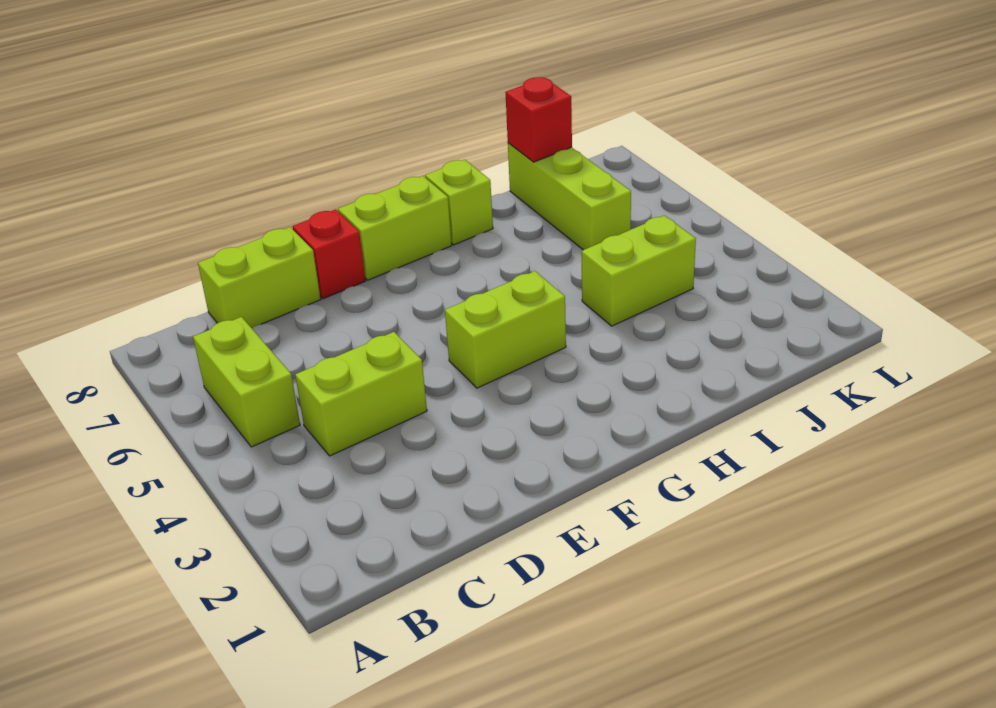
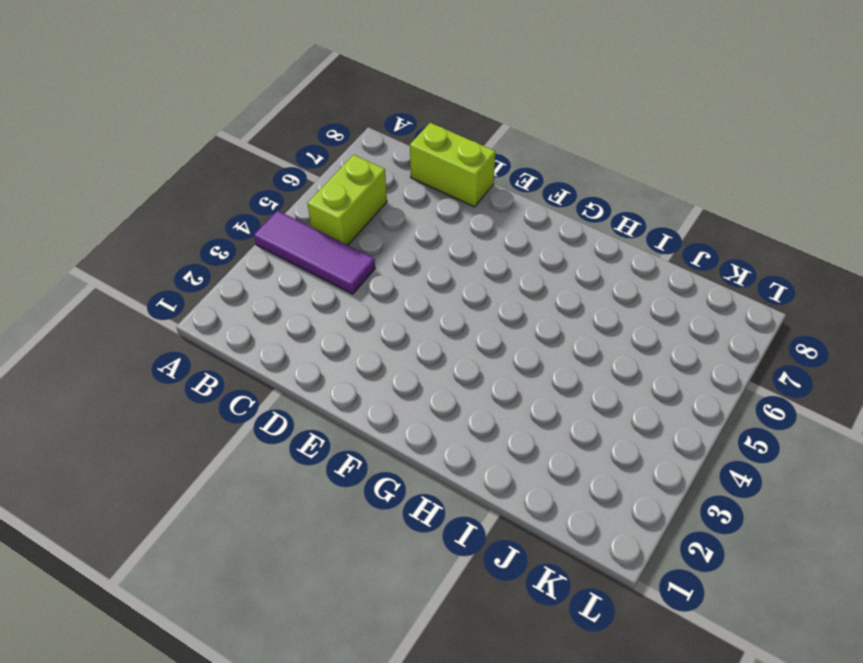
purple tile A4:C4 level 1 -> lime brick C4:D4 level 1
none -> red brick E8 level 1
none -> lime brick F4:G4 level 1

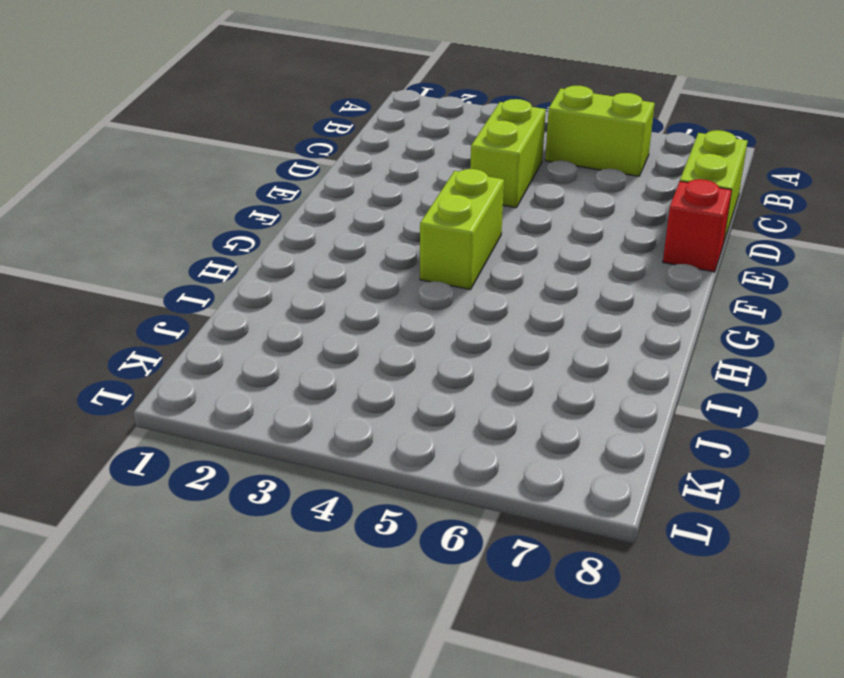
none -> lime brick F8:G8 level 1
none -> lime brick H8 level 1

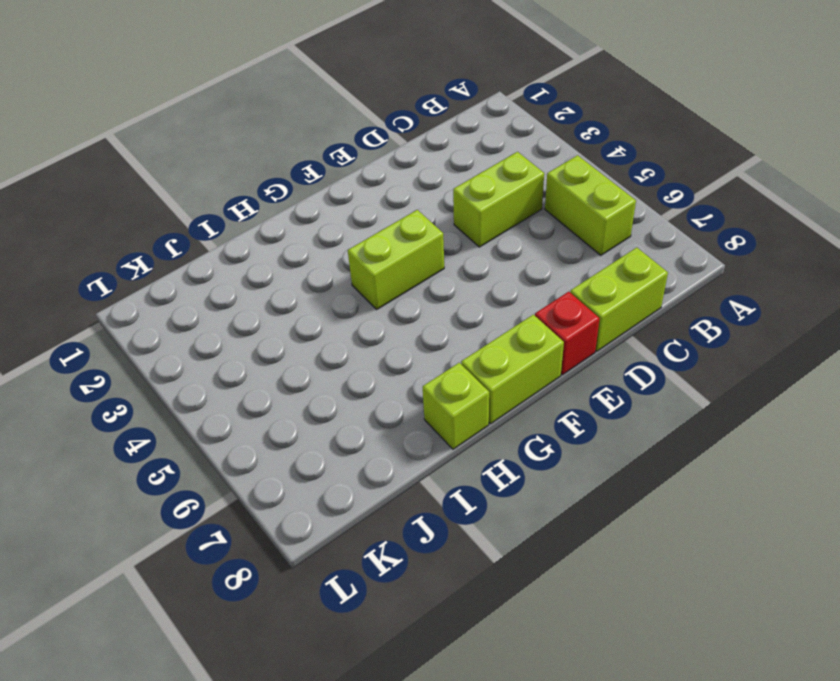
none -> lime brick I4:J4 level 1
none -> lime brick J6:J8 level 1

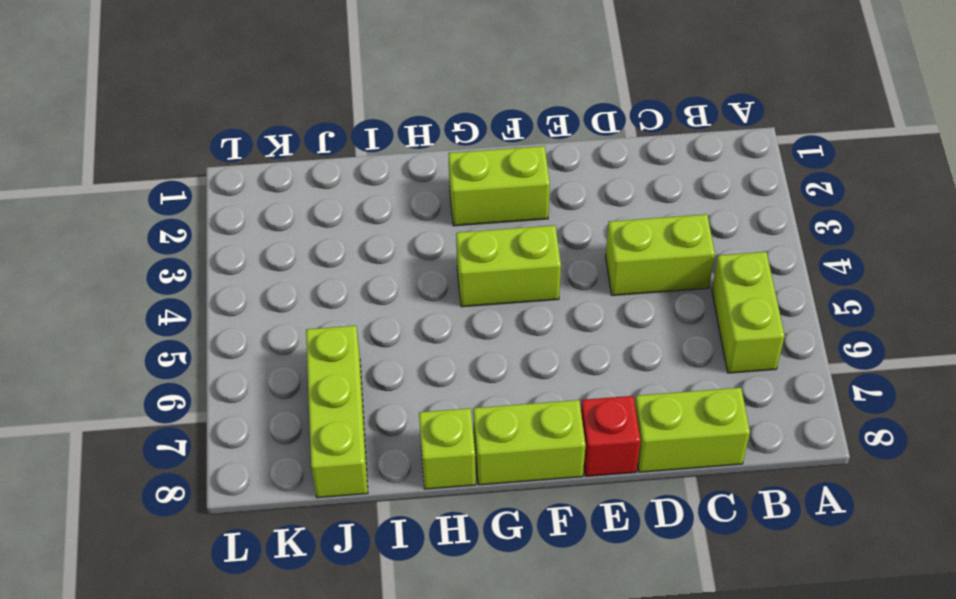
lime brick F2:G2 level 1 -> lime brick I4:J4 level 1
none -> red brick J8 level 2

